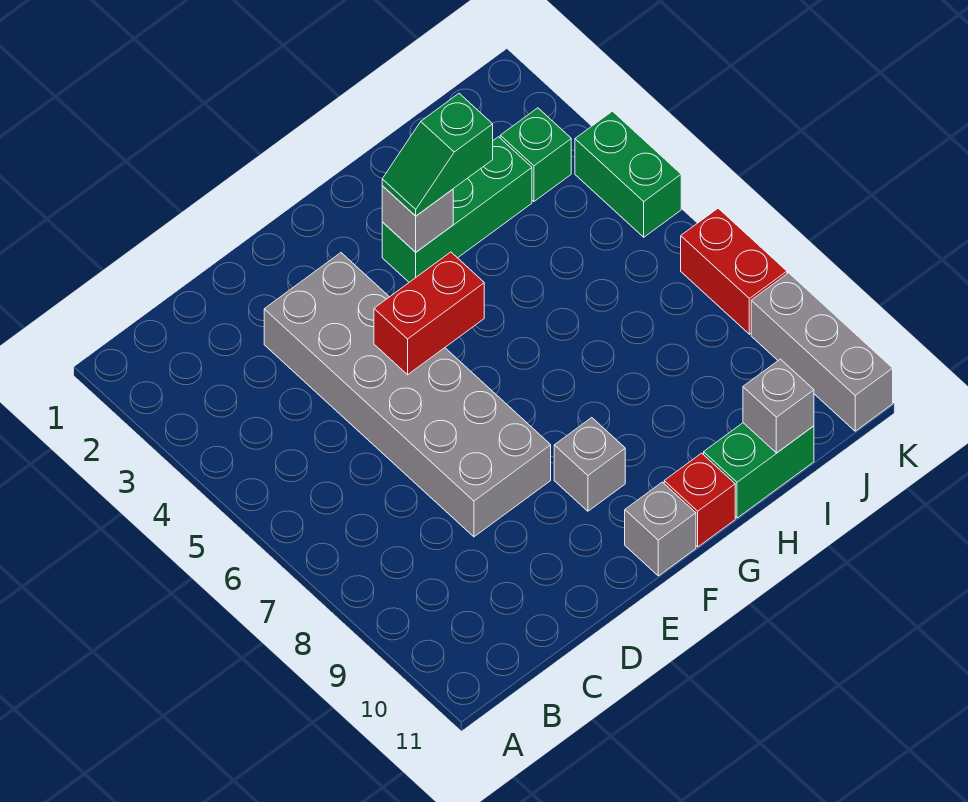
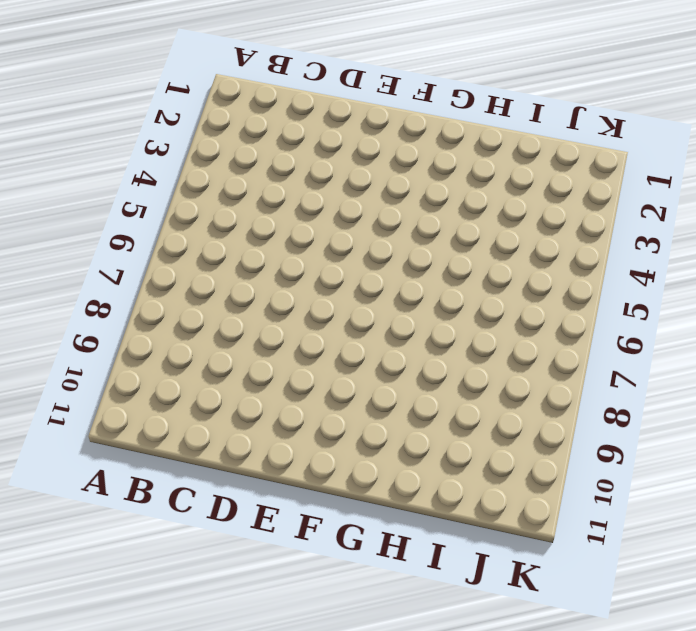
none -> grey brick D3:E8 level 1
none -> grey brick F9 level 1
none -> grey brick F11 level 1

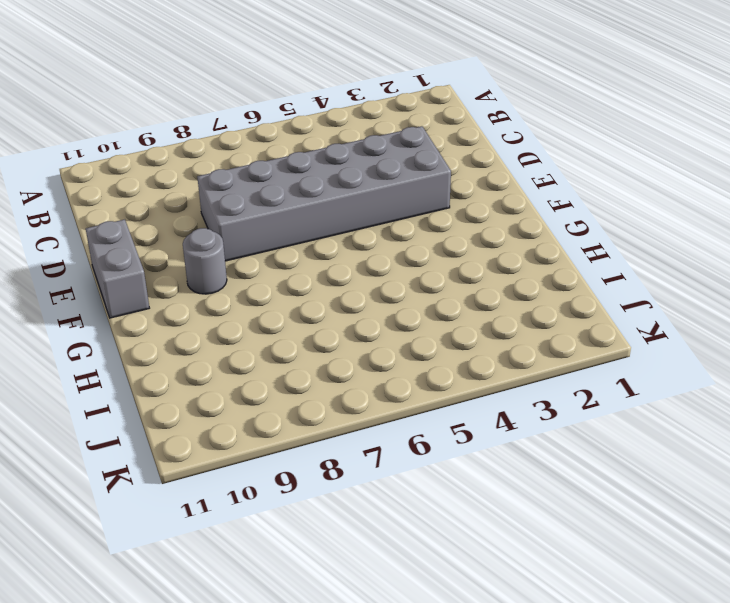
grey brick E11:F11 level 1 -> grey brick F11 level 1
grey round brick F9 level 1 -> grey brick F9 level 1
none -> green brick G3:I3 level 1
none -> red brick G11 level 1
none -> green brick H11:I11 level 1

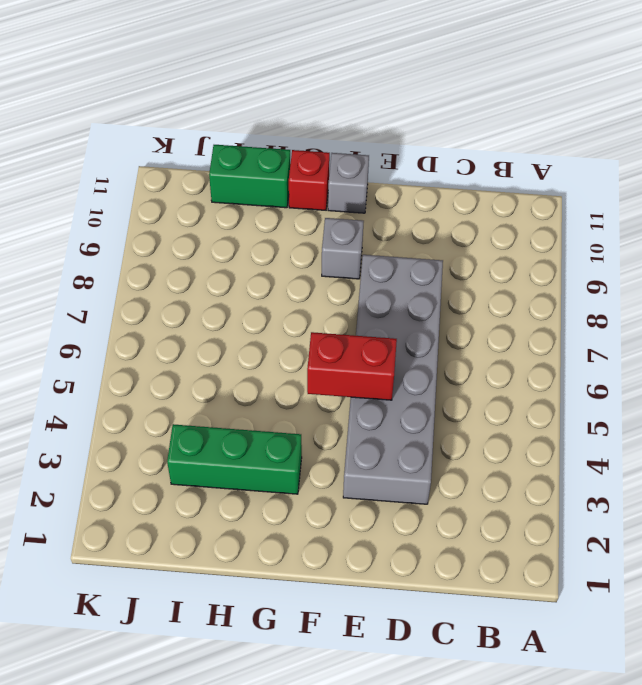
none -> green brick J3 level 1
none -> green brick K4:K5 level 1
none -> red brick K7:K8 level 1

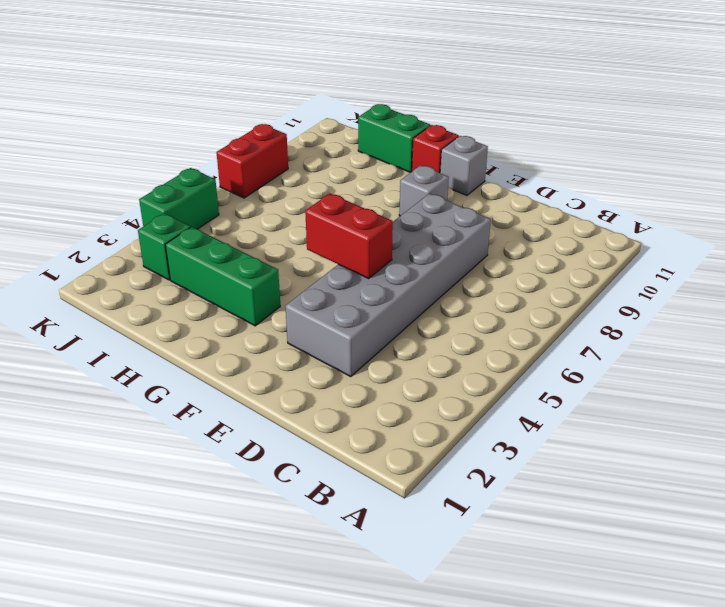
none -> grey brick K9:K11 level 1
none -> grey brick G3 level 2
none -> grey brick I11 level 2

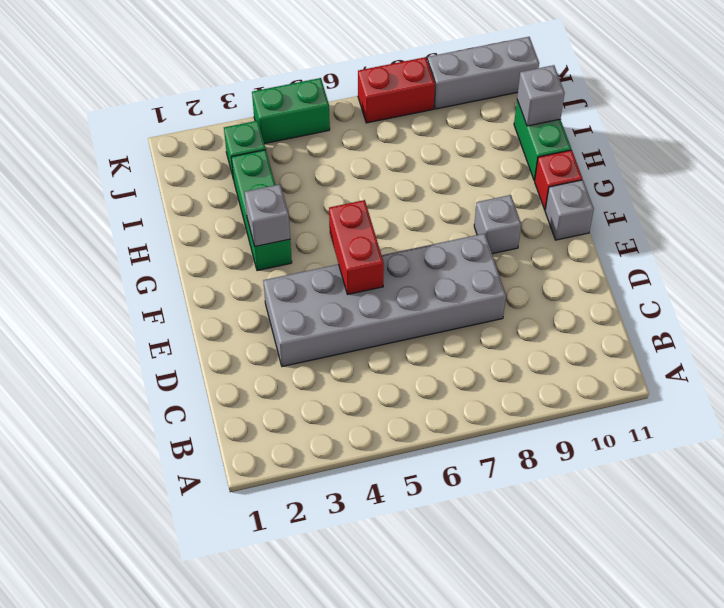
none -> green slope G3:H3 level 3 top H

